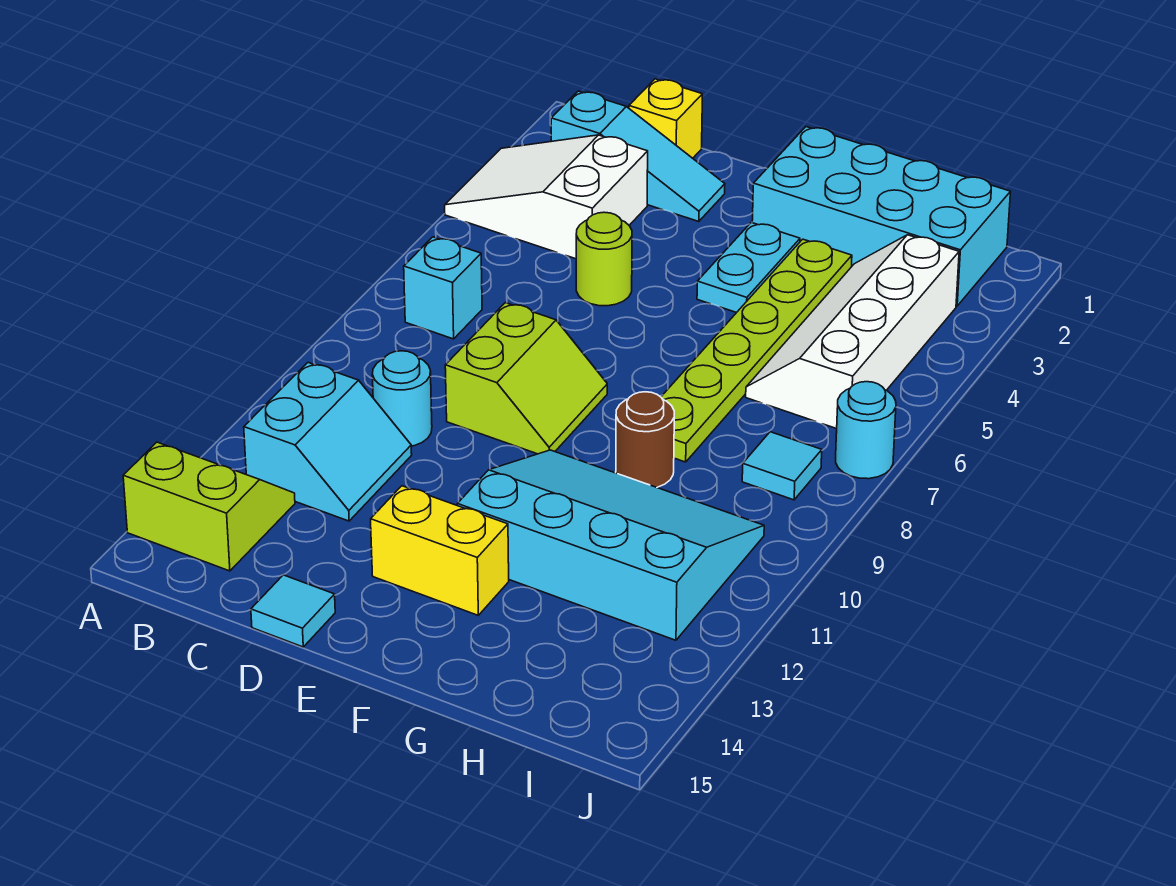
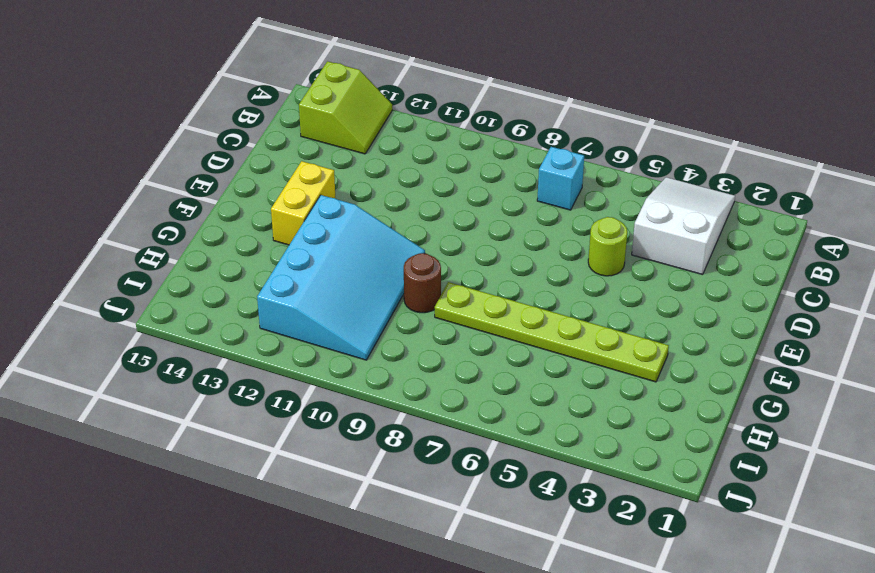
none -> cyan slope B2:D2 level 1 top B
none -> cyan slope B11:C12 level 1 top B
none -> yellow brick C1 level 1

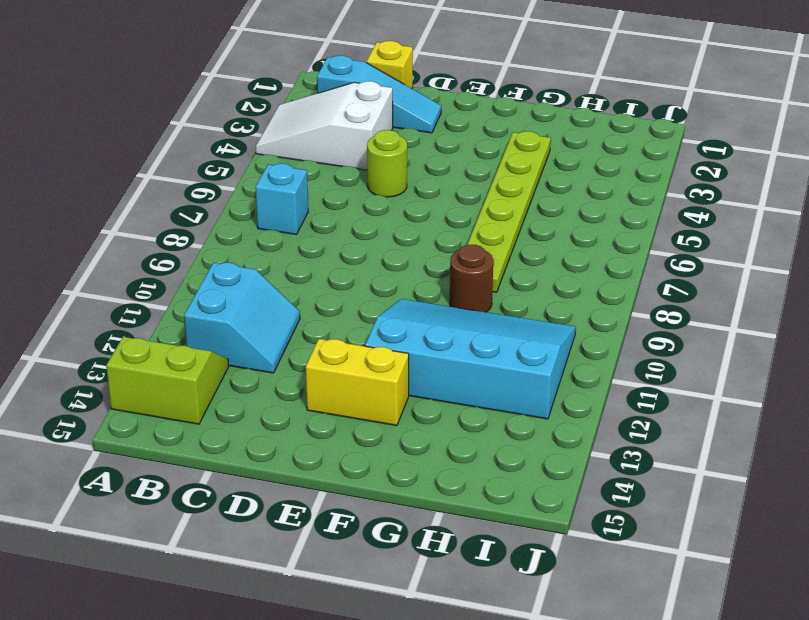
none -> cyan round brick C10 level 1
none -> lime slope D8:E9 level 1 top D
none -> cyan tile D15 level 1

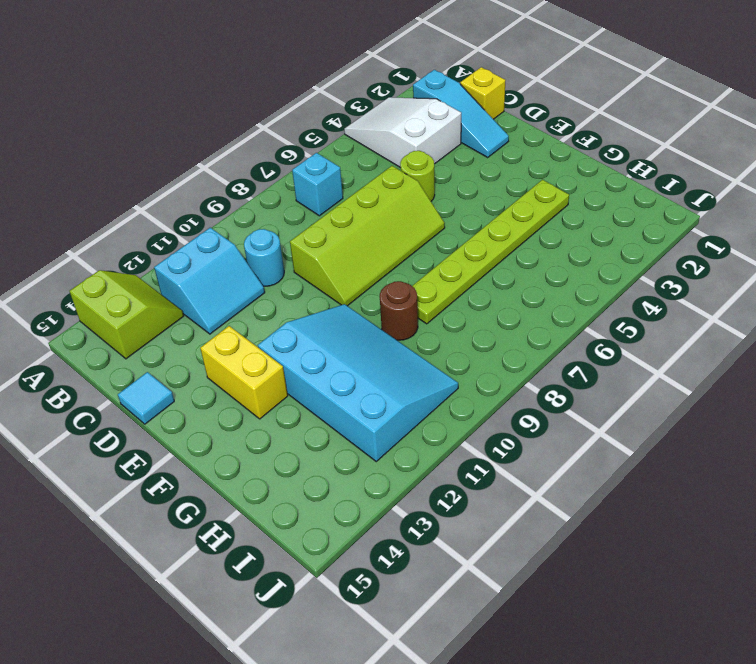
lime slope D6:E9 level 1 top D -> lime slope D8:E9 level 1 top D
none -> cyan brick F1:I2 level 1
none -> cyan plate F3:F4 level 1
none -> white slope H3:I6 level 1 top I

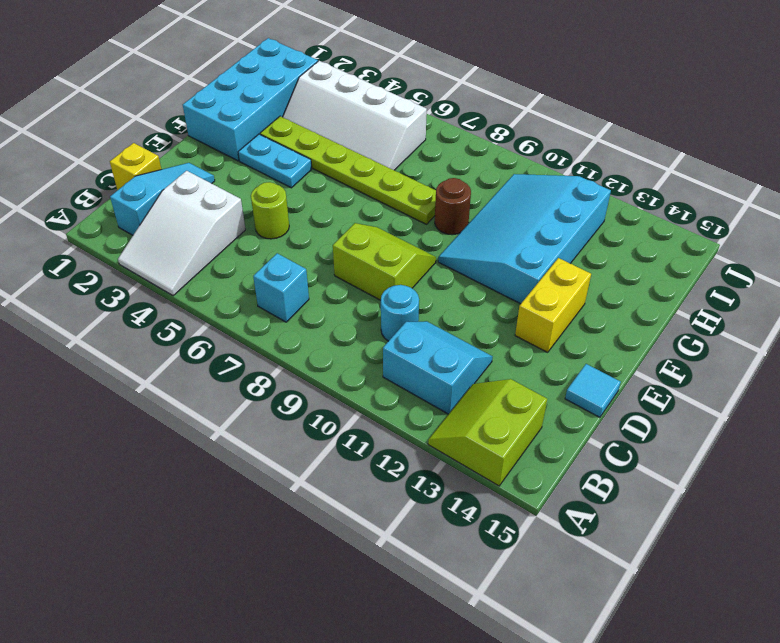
none -> cyan tile I8 level 1
none -> cyan round brick J7 level 1

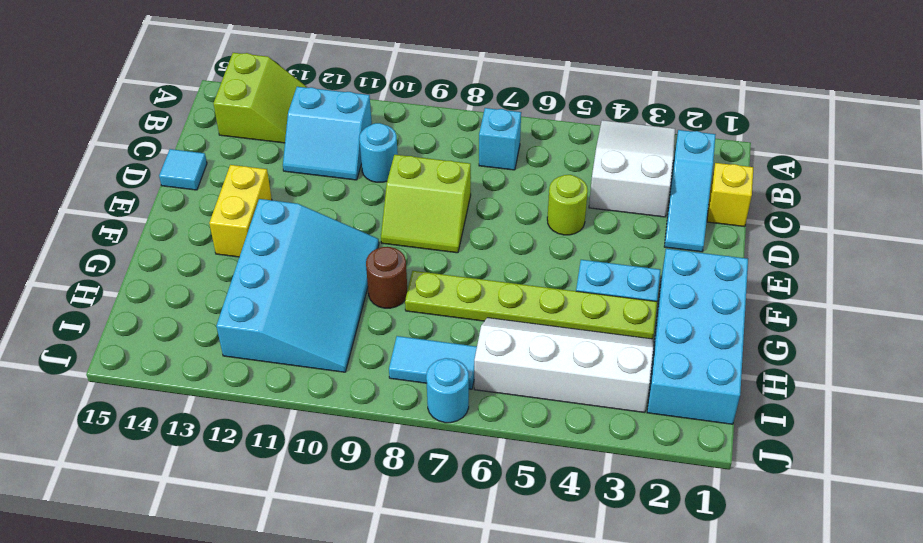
cyan tile I7:I8 level 1 -> cyan tile I8 level 1

